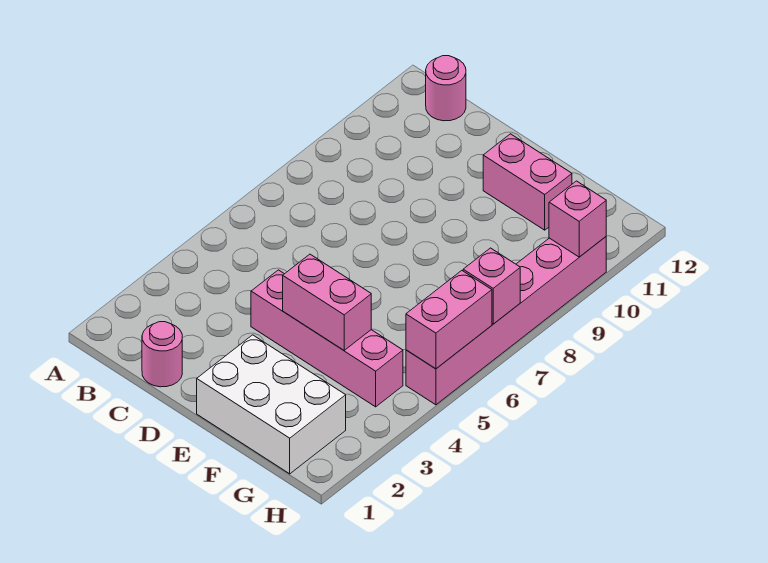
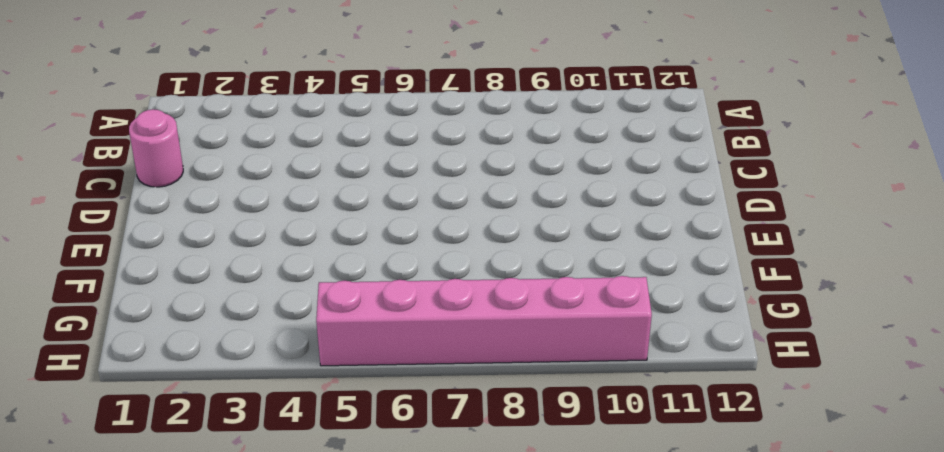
none -> pink round brick B12 level 1
none -> pink brick D4:G4 level 1

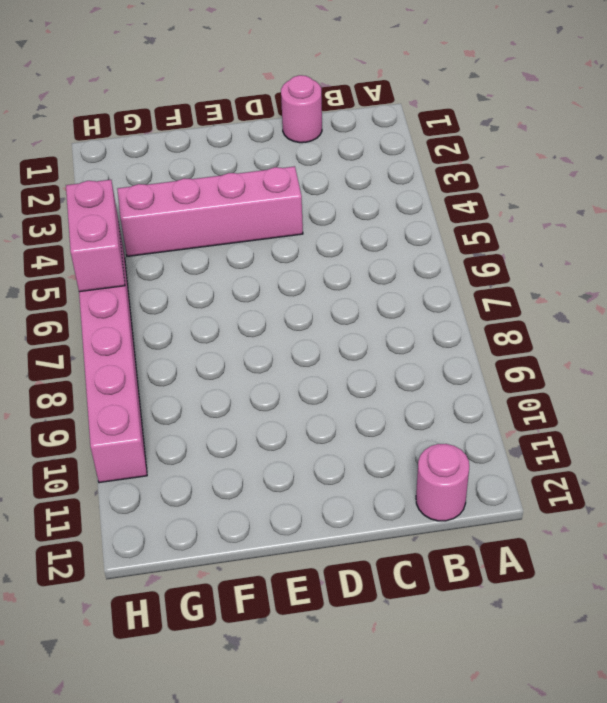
none -> white brick E1:G2 level 1
none -> pink brick E11:F11 level 1

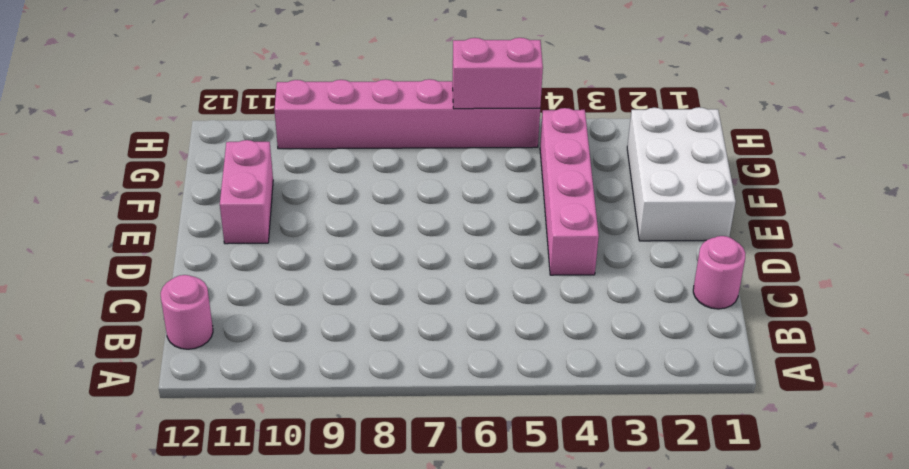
none -> pink brick E4:F4 level 2
none -> pink brick H7 level 2

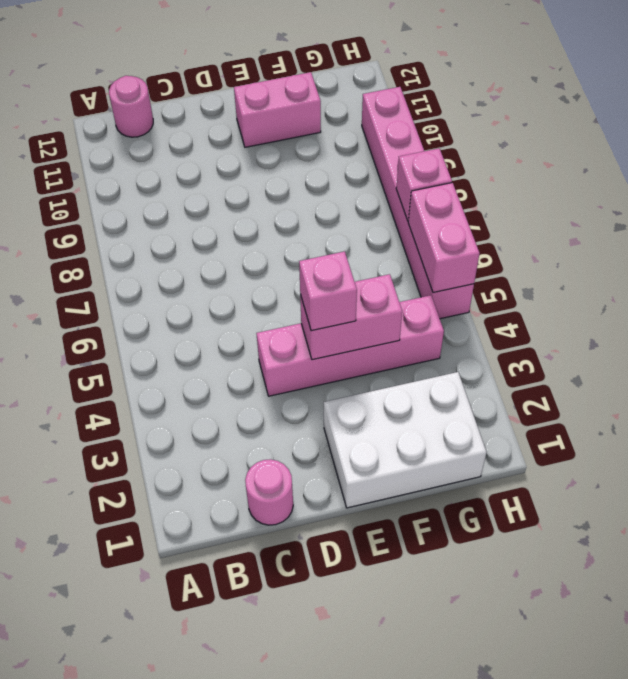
pink brick E4 level 3 -> pink brick H10 level 2

